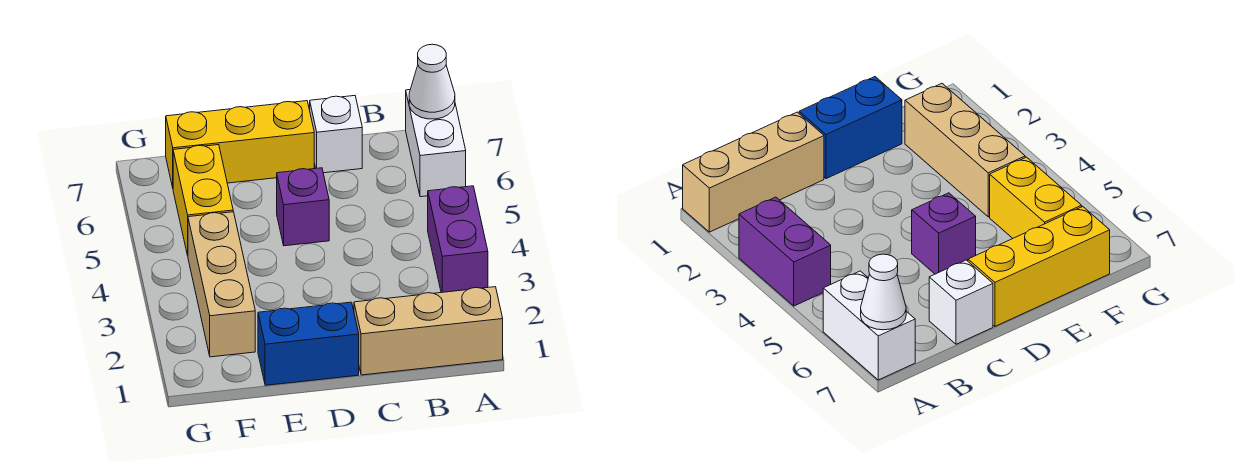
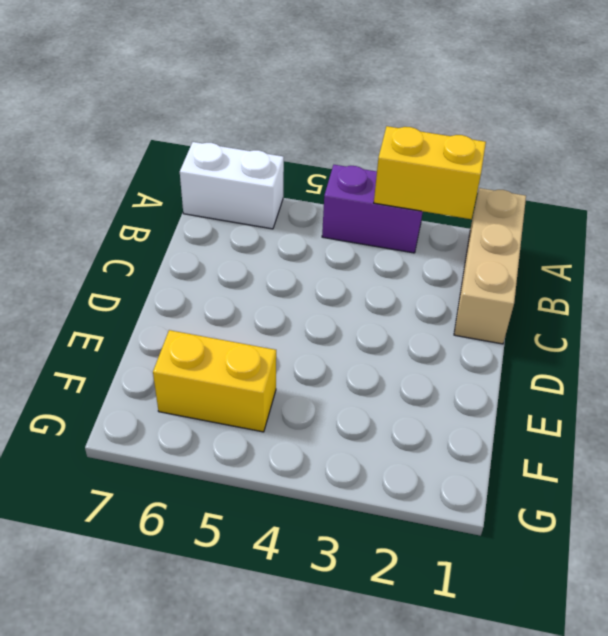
yellow brick A2:A3 level 2 -> none
none -> white brick C7 level 1
none -> blue brick D1:E1 level 1

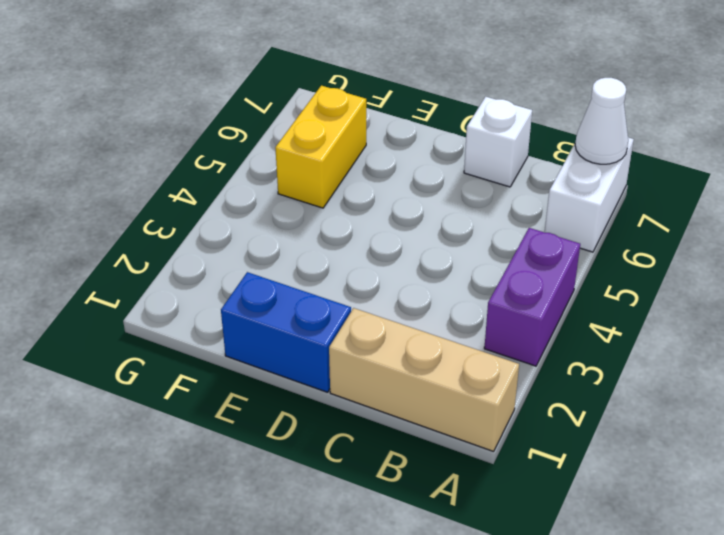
none -> purple brick D5 level 1
none -> yellow brick D7:F7 level 1

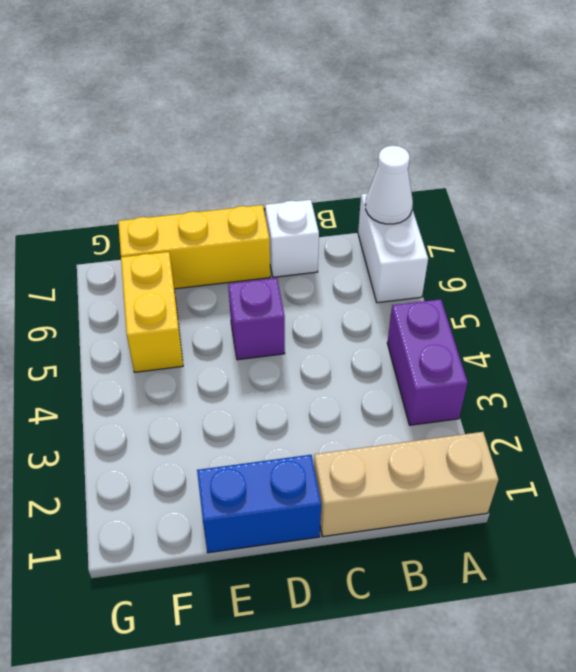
none -> tan brick F2:F4 level 1

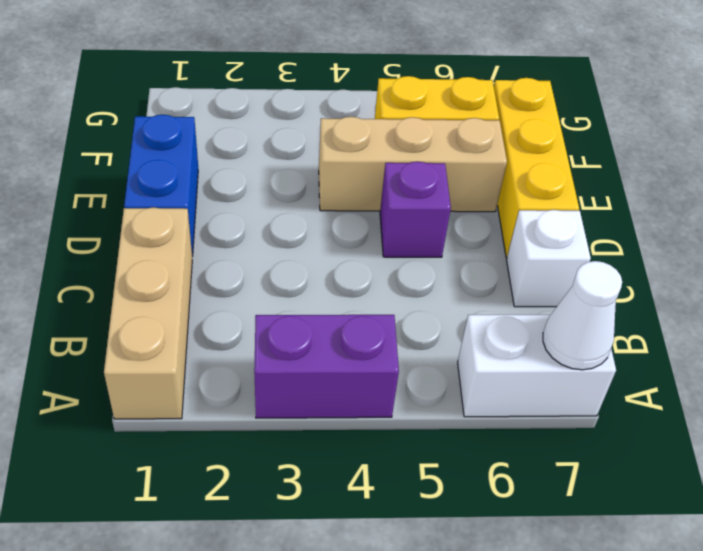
tan brick E4:E6 level 1 -> tan brick F2:F4 level 1

